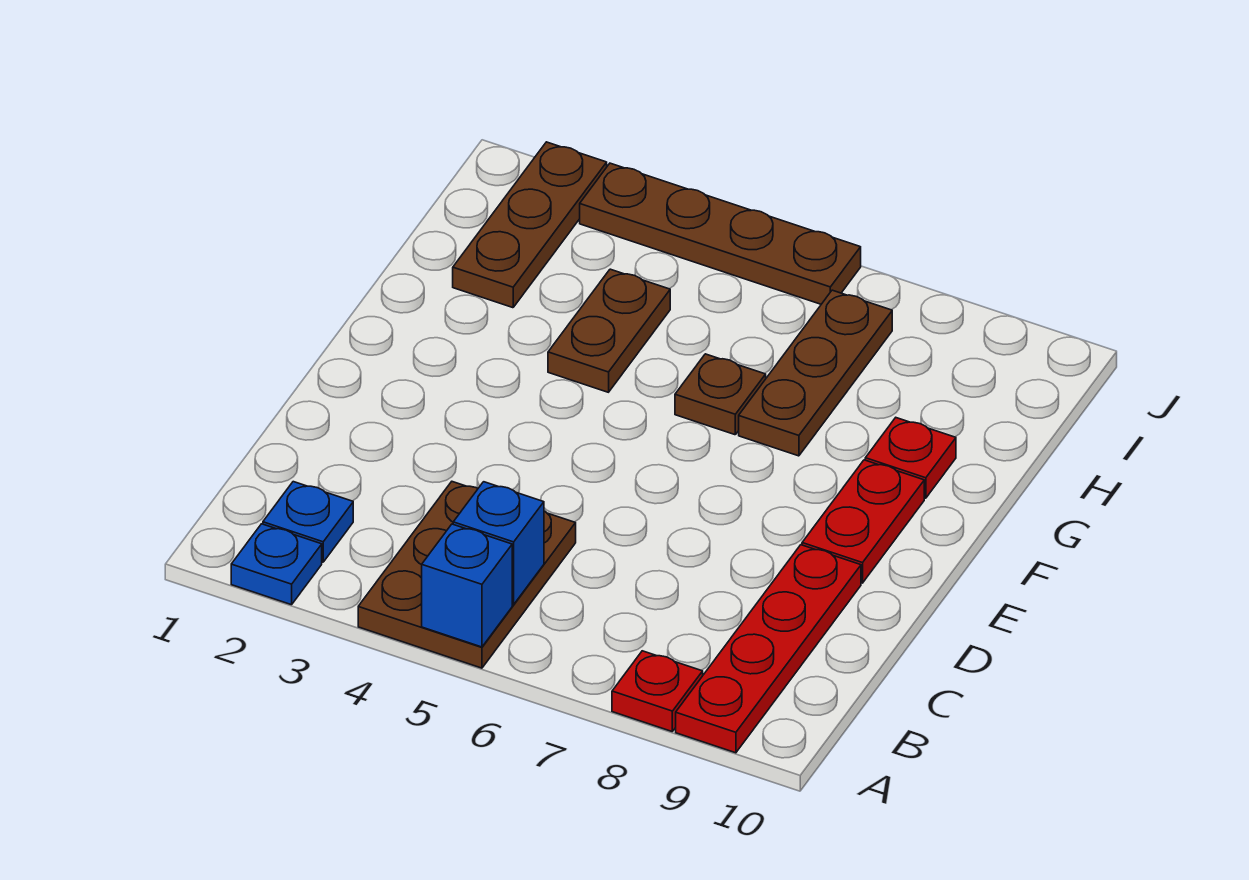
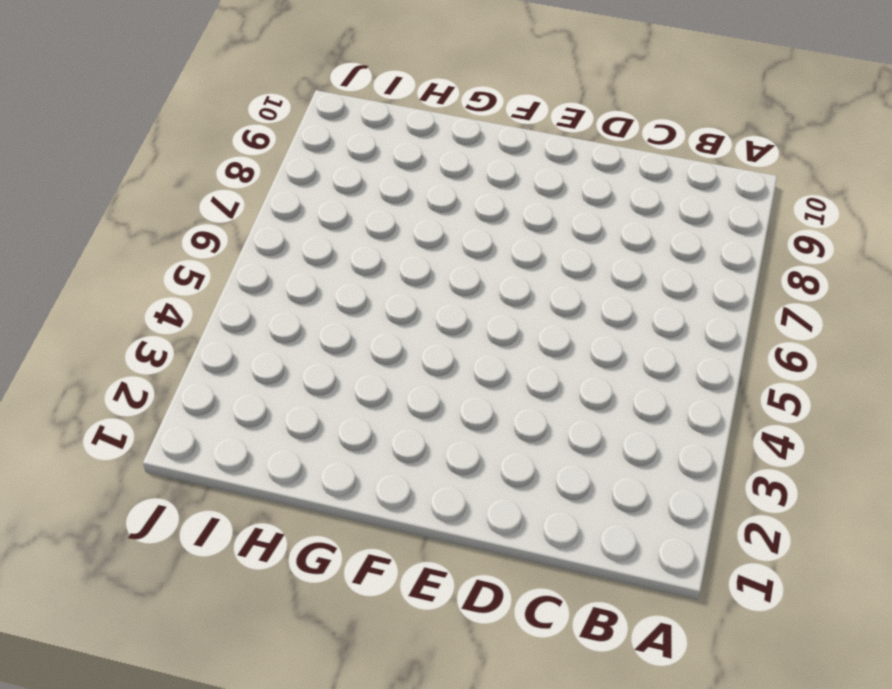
none -> blue plate A2 level 1
none -> brown plate A4:C5 level 1
none -> red plate A8 level 1

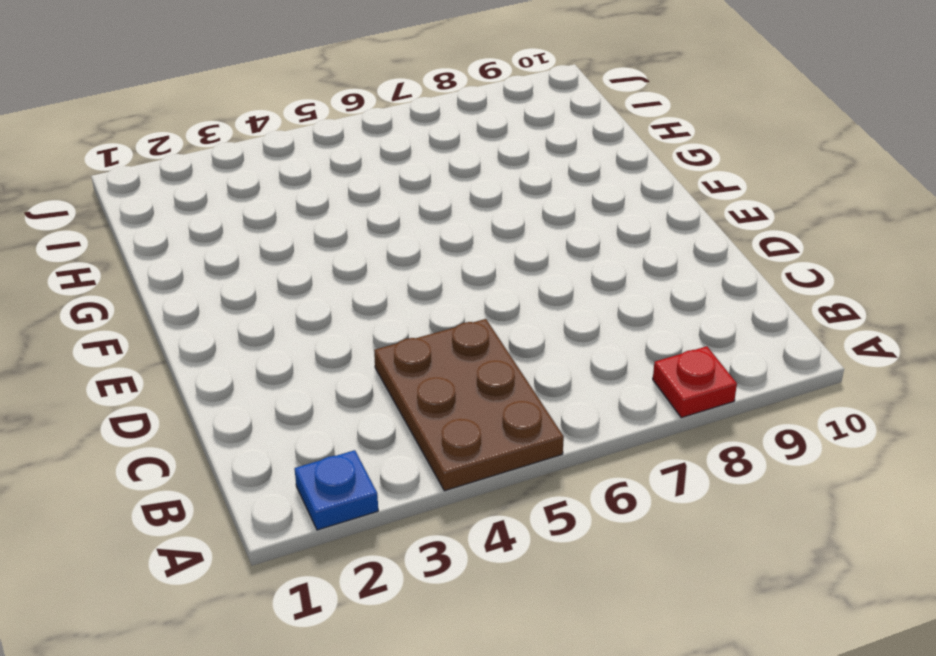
none -> red plate A9:D9 level 1
none -> blue plate B2 level 1
none -> red plate E9:F9 level 1

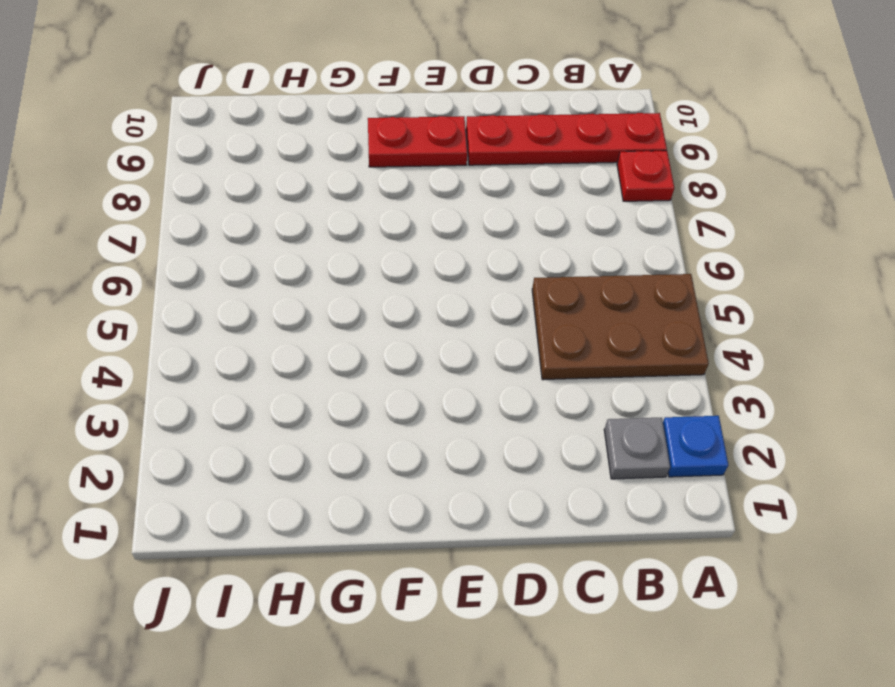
grey plate B2 level 1 -> blue plate B2 level 1
none -> brown plate G4:H4 level 1
none -> brown plate G6 level 1
none -> brown plate G7:I7 level 1

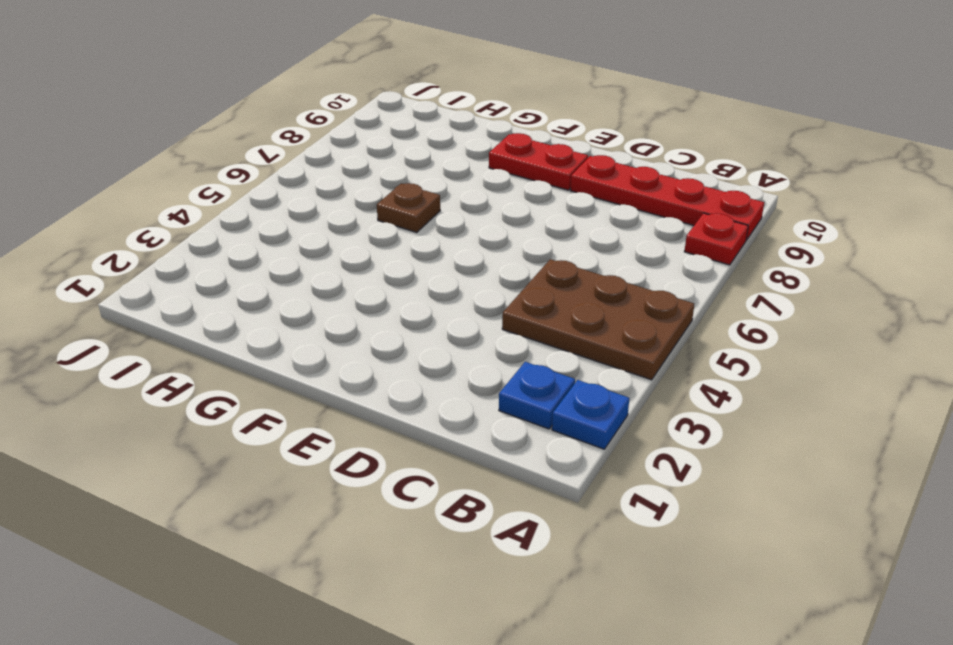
none -> brown plate G4:H4 level 1
none -> brown plate G7:I7 level 1
none -> red plate G9 level 1

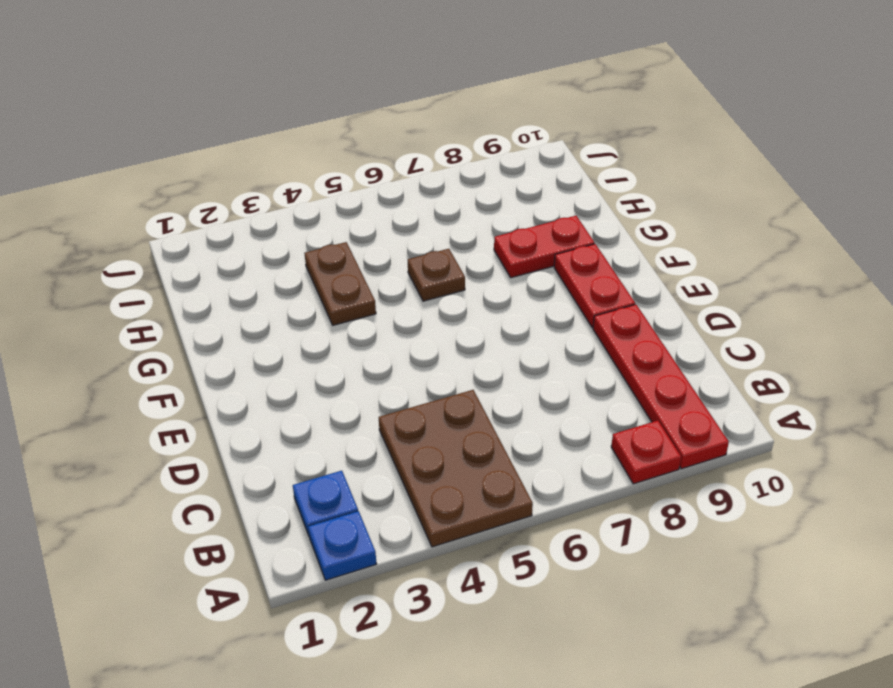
red plate G8:G9 level 1 -> red plate G9 level 1
none -> brown plate G7:I7 level 1
none -> brown plate H2:J2 level 1
none -> brown plate J3:J6 level 1

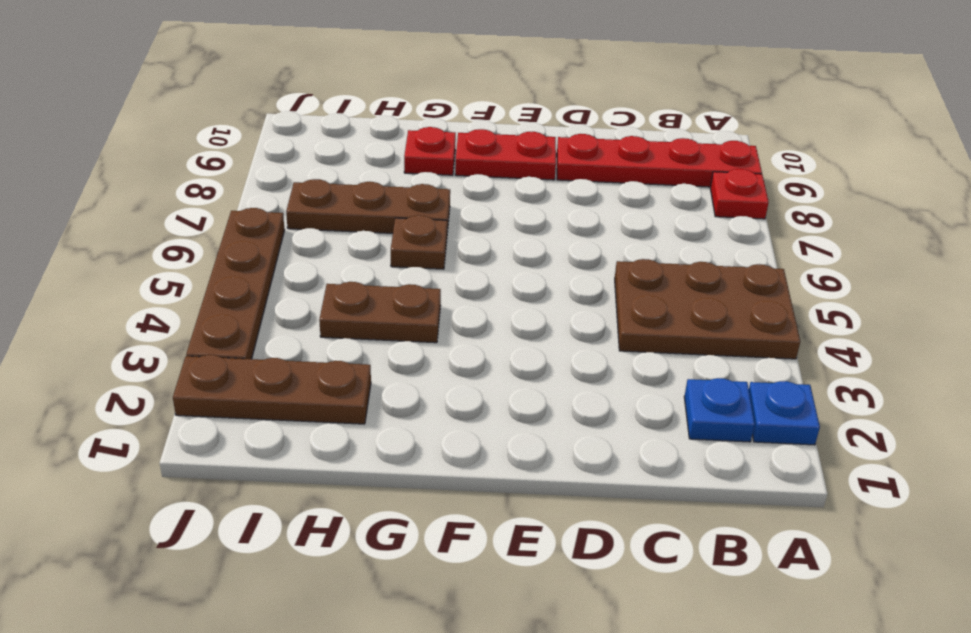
none -> blue brick A5 level 2
none -> blue brick B5 level 2

